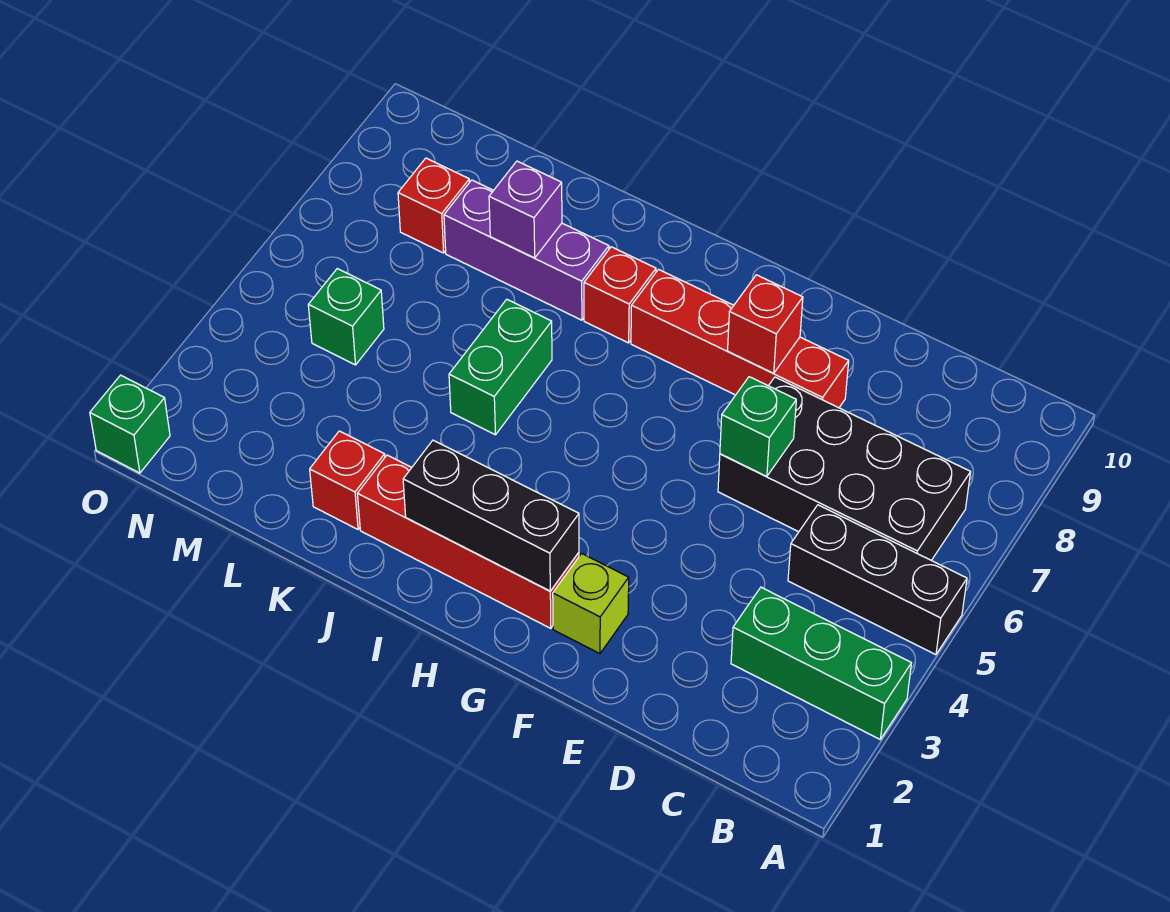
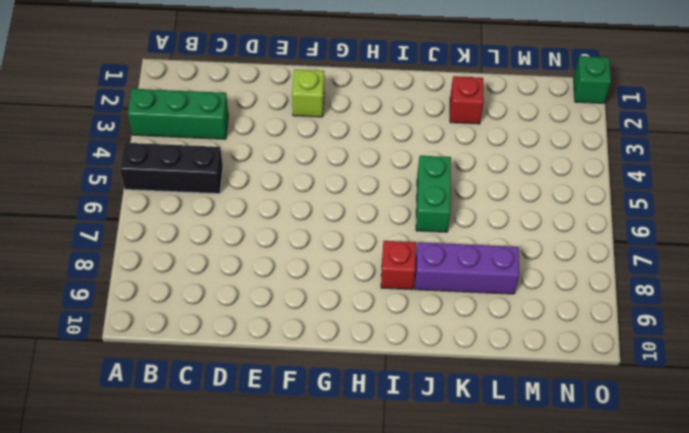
none -> black brick B6:E7 level 1
none -> red brick E8:H8 level 1
none -> red brick G2:J2 level 1

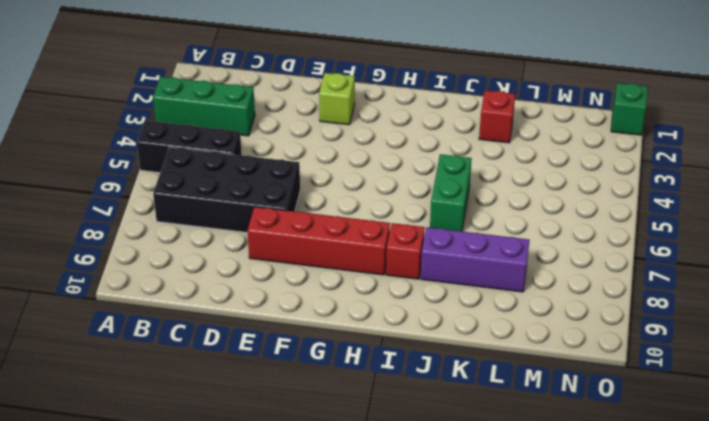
none -> red brick G2:J2 level 1
none -> green brick M5 level 1
none -> red brick M8 level 1

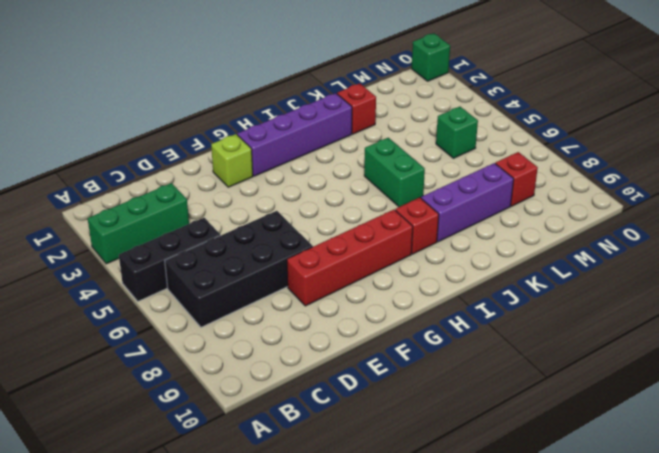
purple brick G2:J2 level 1 -> red brick G2:J2 level 1
none -> green brick E6 level 2
none -> red brick F8 level 2
none -> black brick G2:I2 level 2

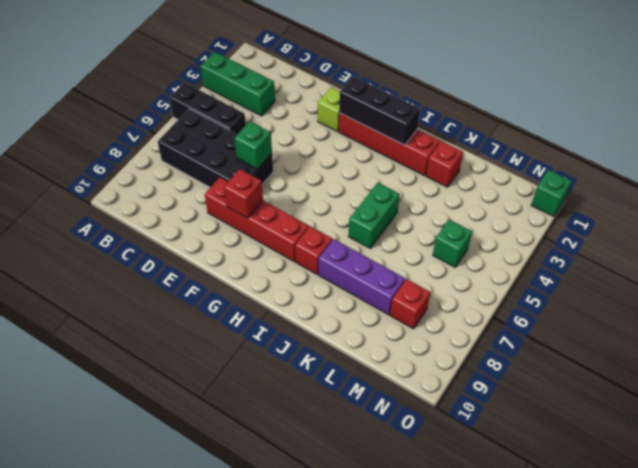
none -> purple brick K8 level 2

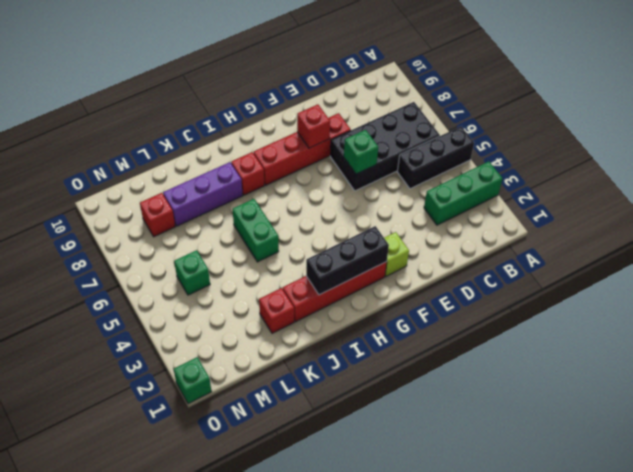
none -> purple brick K8 level 2

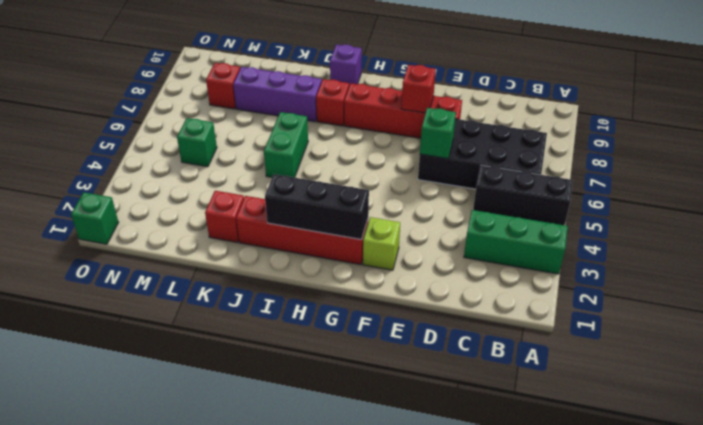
purple brick I10 level 1 -> purple brick K8 level 2

